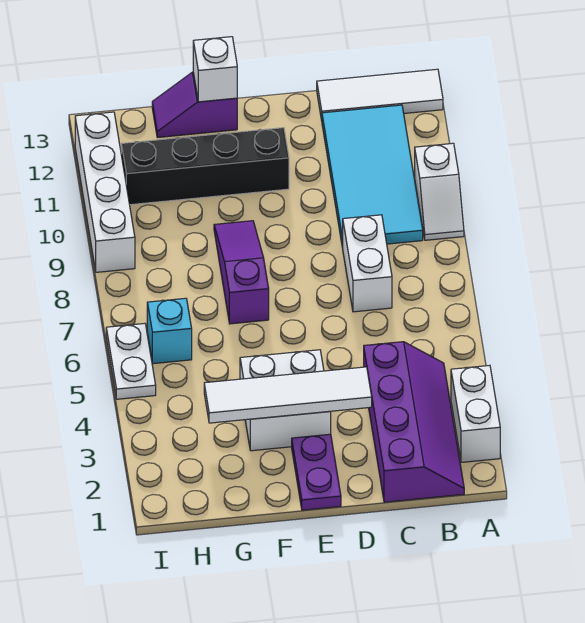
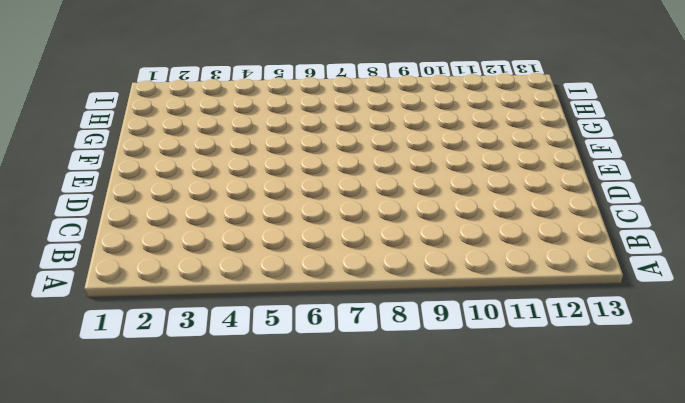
none -> white brick A2:A3 level 1
none -> white slope A9:A10 level 1 top 10
none -> white tile A13:C13 level 1

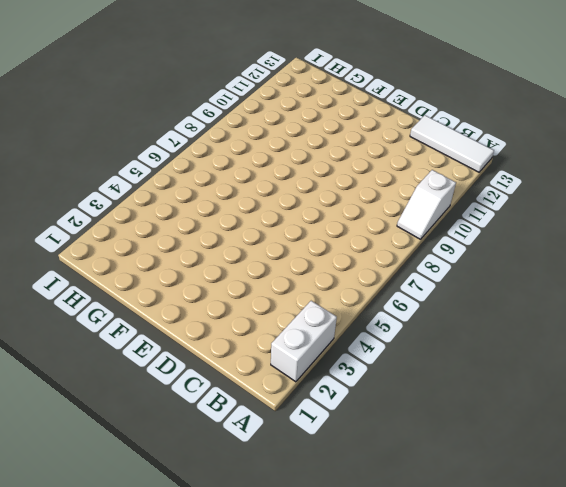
none -> purple slope B1:C4 level 1 top C
none -> cyan tile B9:C12 level 1
none -> white brick C7:C8 level 1

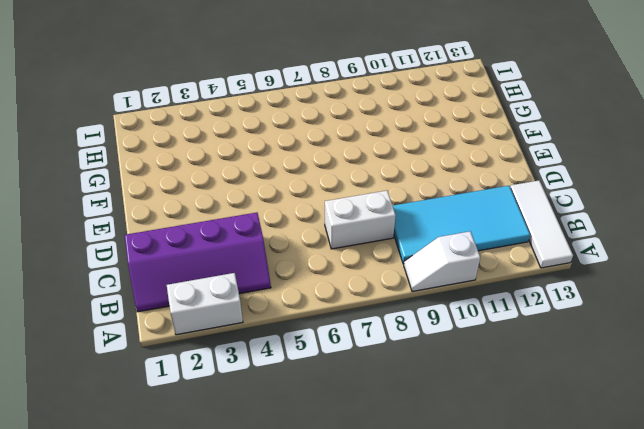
none -> purple plate E1:E2 level 1
none -> white brick E3:F4 level 1
none -> black brick E11:H11 level 1

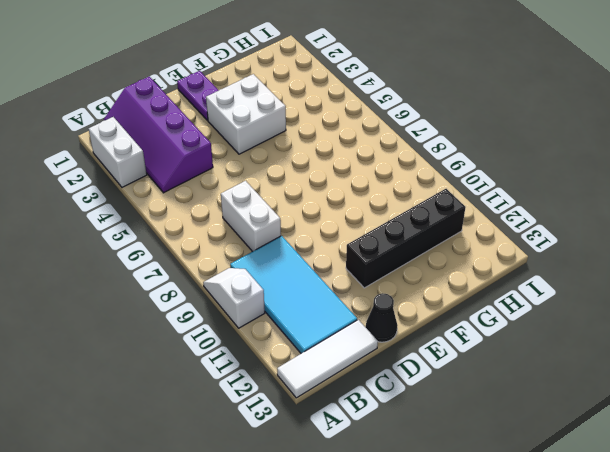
black cone D13 level 1 -> none
none -> purple slope F7:F9 level 1 top 7
none -> purple slope F13:G13 level 1 top F
none -> cyan brick H6 level 1

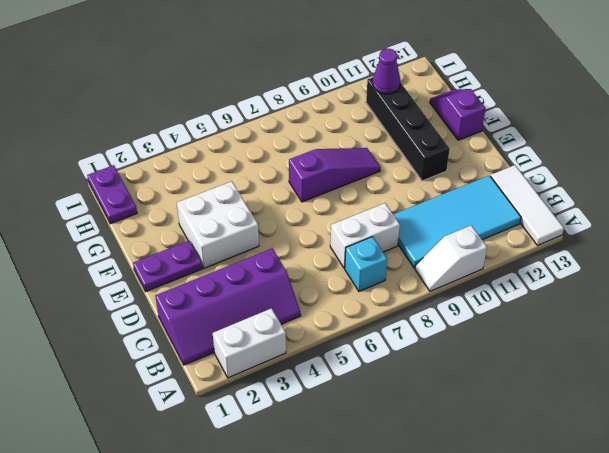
cyan brick B7 level 1 -> cyan brick H6 level 1
purple plate H1:I1 level 1 -> none
purple cone H11 level 2 -> none
none -> white plate I5:I6 level 1
none -> white brick I9:I12 level 1
none -> white tile D3:G3 level 2

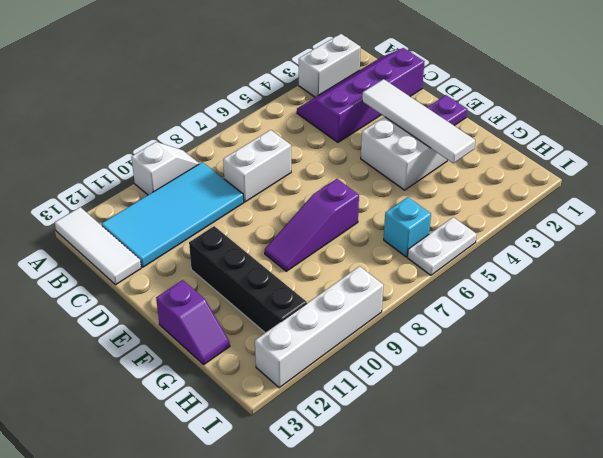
none -> white brick F13 level 2

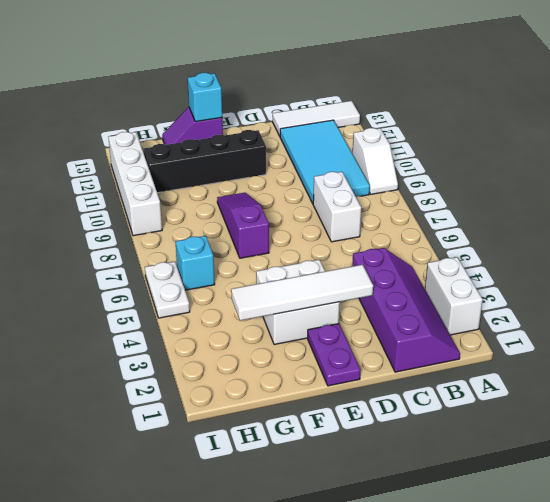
cyan brick F13 level 2 -> white brick F13 level 2

